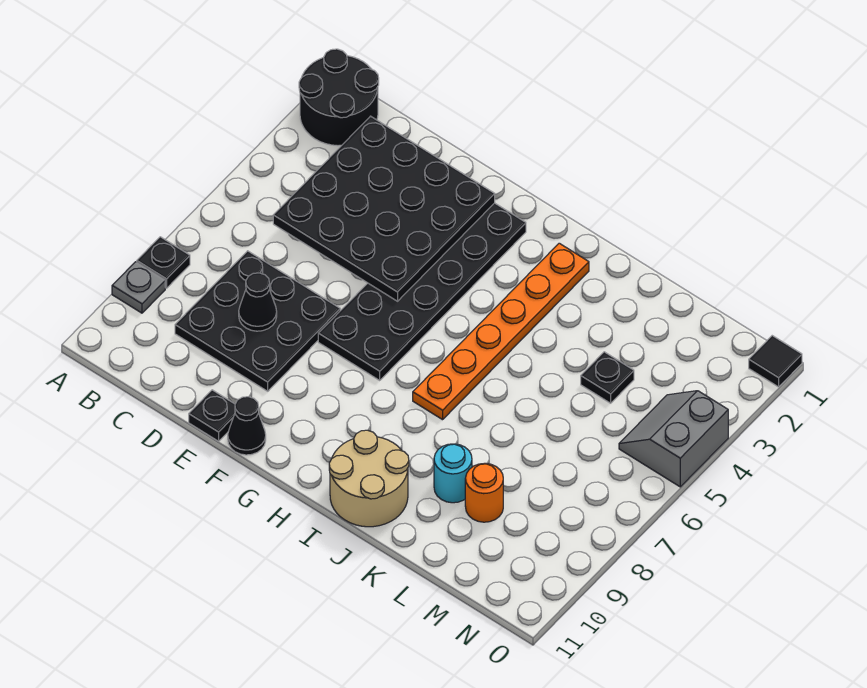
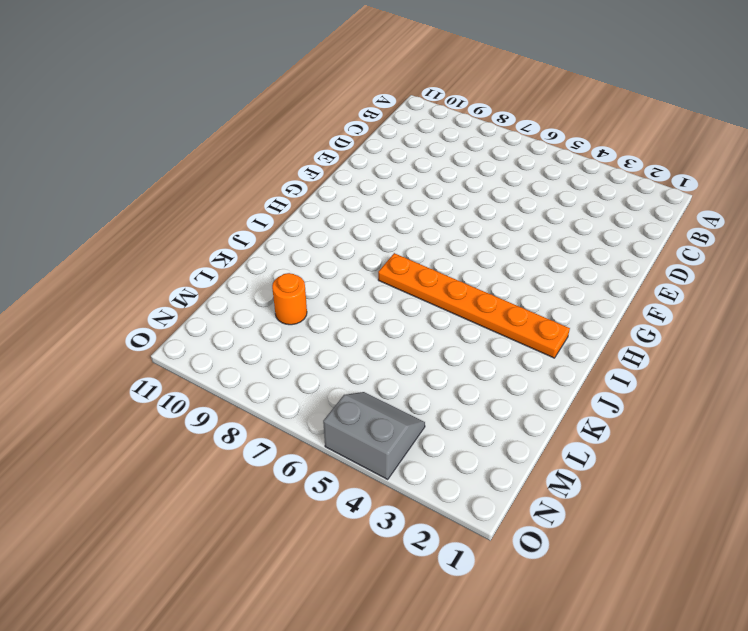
none -> black round brick A1:B2 level 1
none -> black plate A8 level 1
none -> grey plate A9 level 1

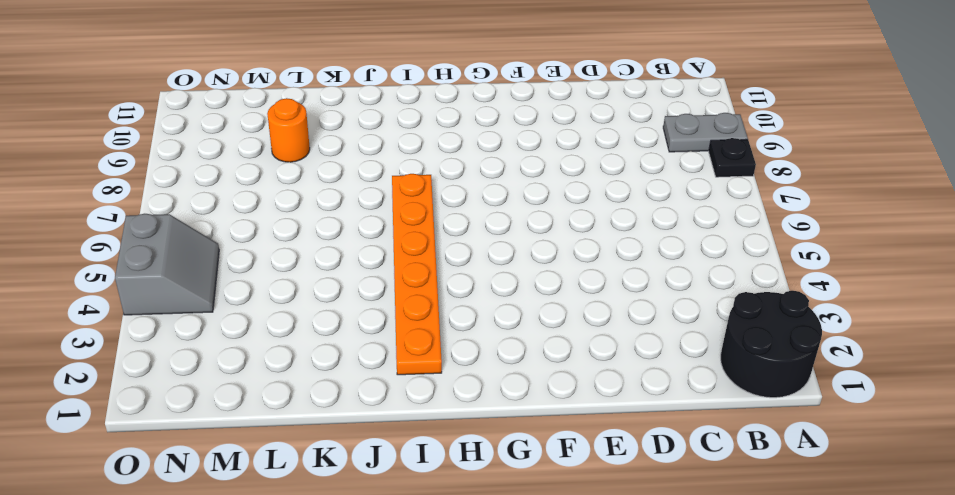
grey plate A9:B9 level 1 -> grey plate A9 level 1
none -> black plate C7:E9 level 1
none -> black plate E11 level 1
none -> black plate F2:G7 level 1

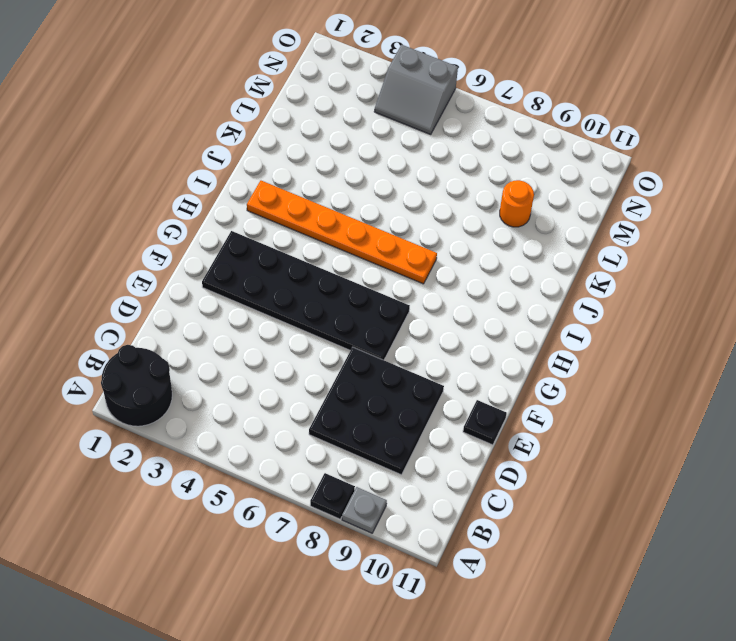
none -> black cone F11 level 1
none -> tan round brick I10:J11 level 1
none -> cyan round brick K9 level 1

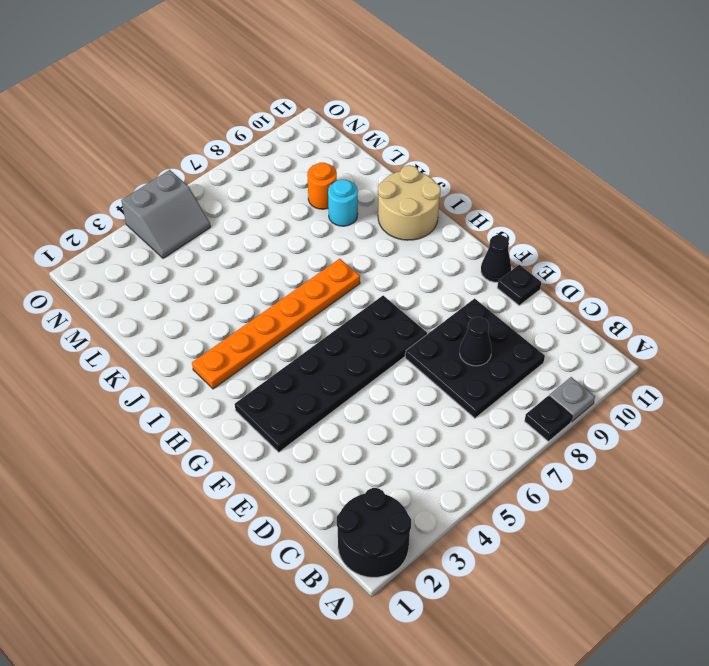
none -> black plate L4 level 1
none -> black tile O1 level 1
none -> black plate C2:F5 level 2

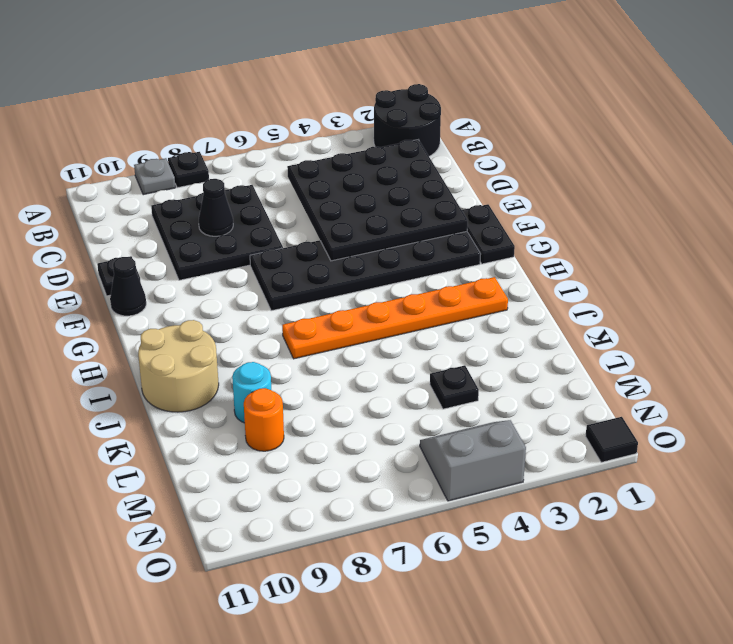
black plate F1:G1 level 1 -> none

